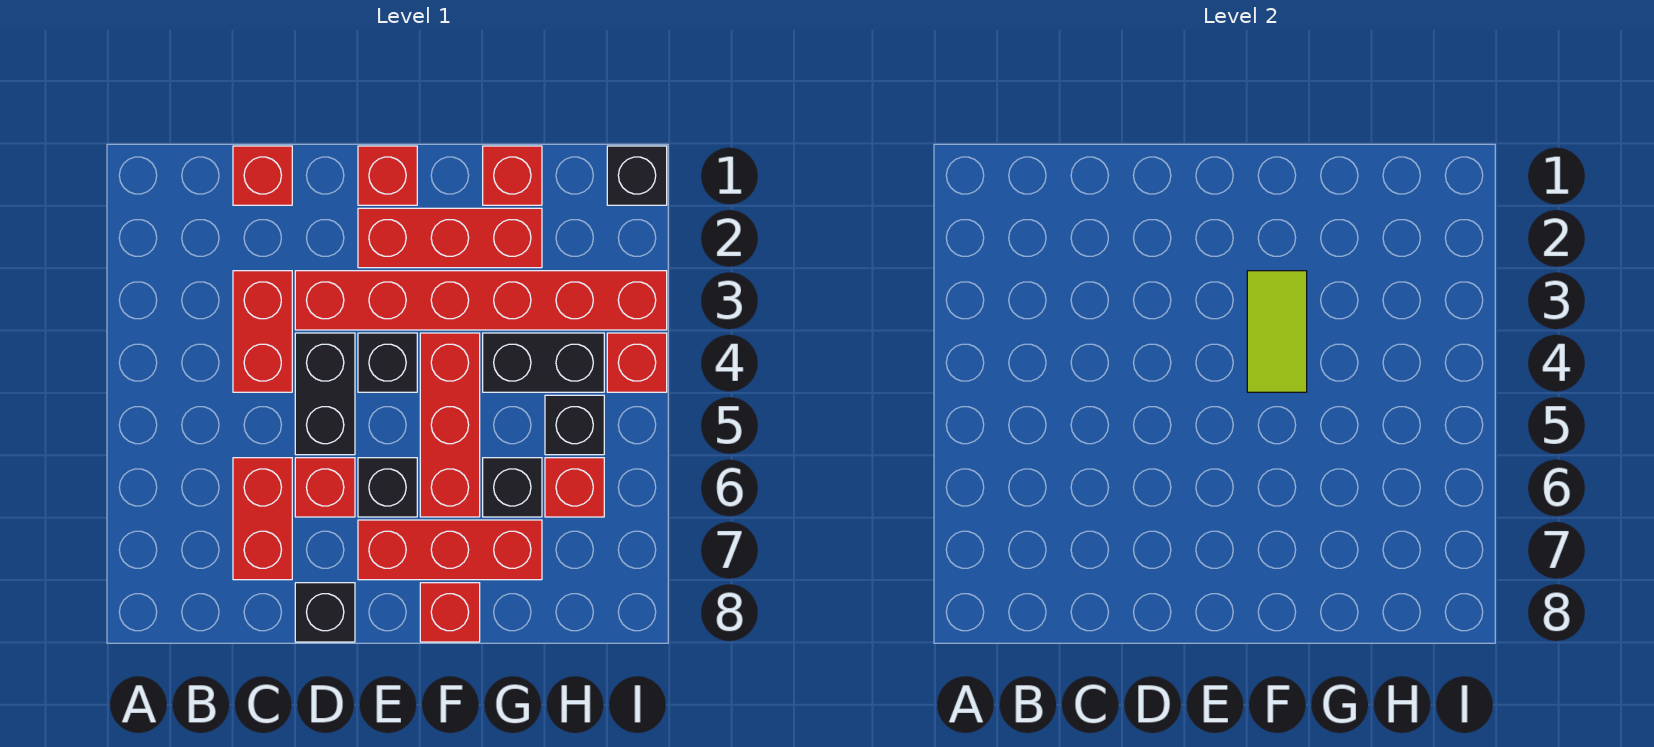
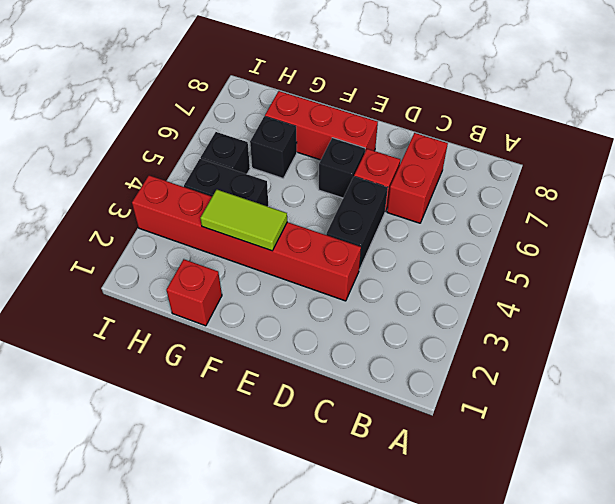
lime tile F3:G3 level 2 -> lime tile F3:F4 level 2
none -> red brick C1 level 1
none -> red brick C3:C4 level 1
none -> black brick D8 level 1

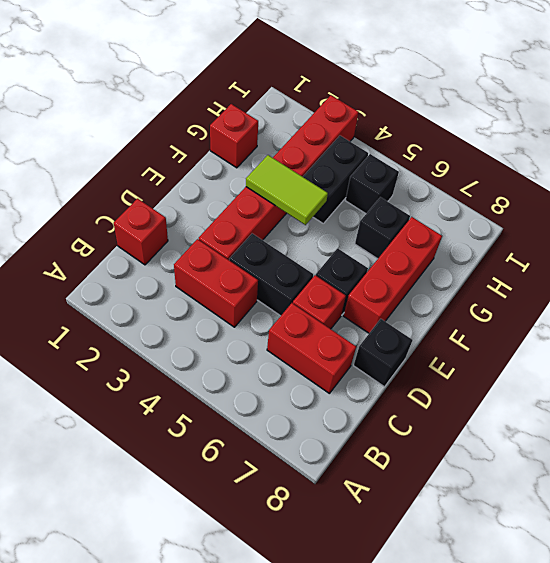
none -> red brick E1 level 1
none -> red brick E2:G2 level 1
none -> black brick E4 level 1

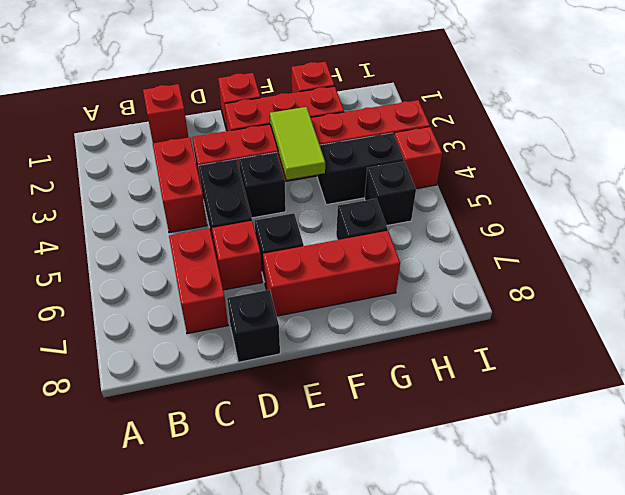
none -> red brick F4:F6 level 1
none -> red brick F8 level 1
none -> red brick H6 level 1

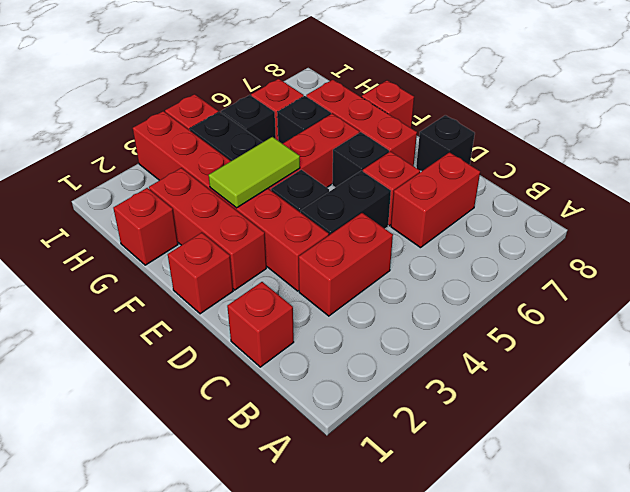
none -> black brick I1 level 1

